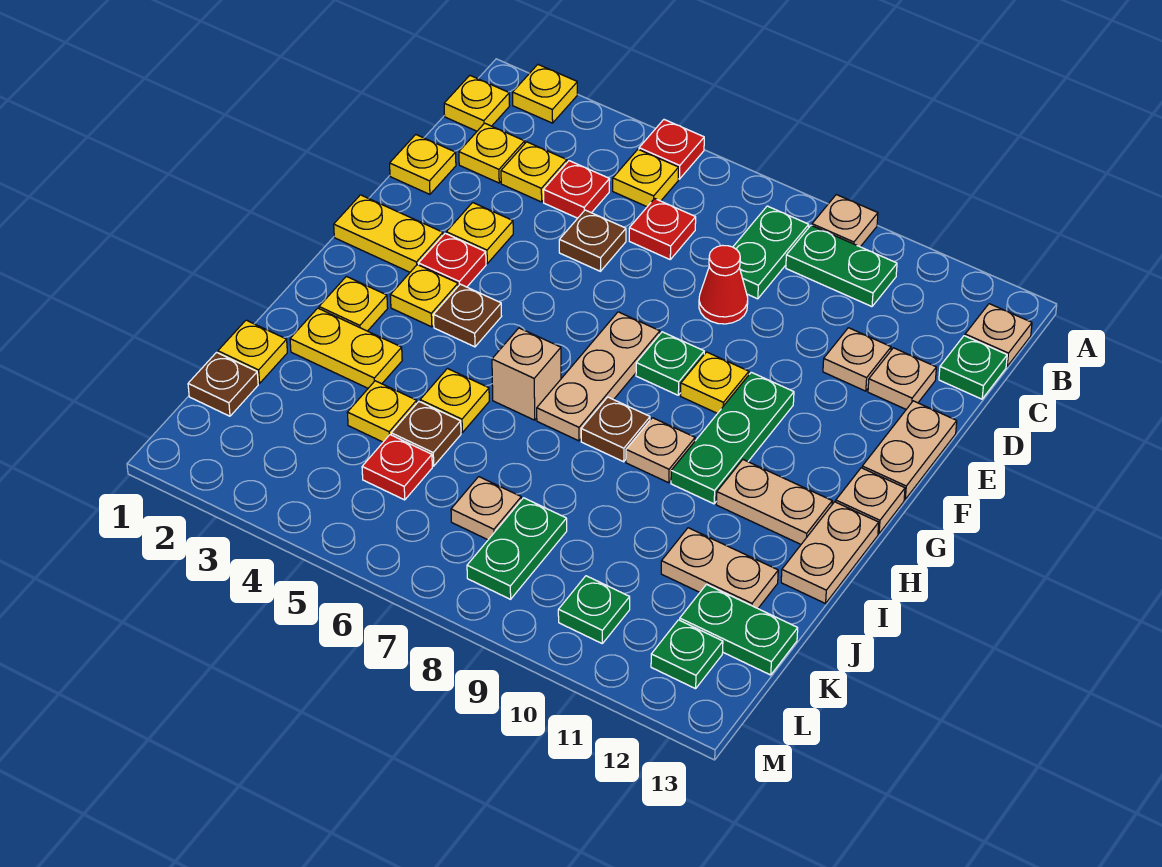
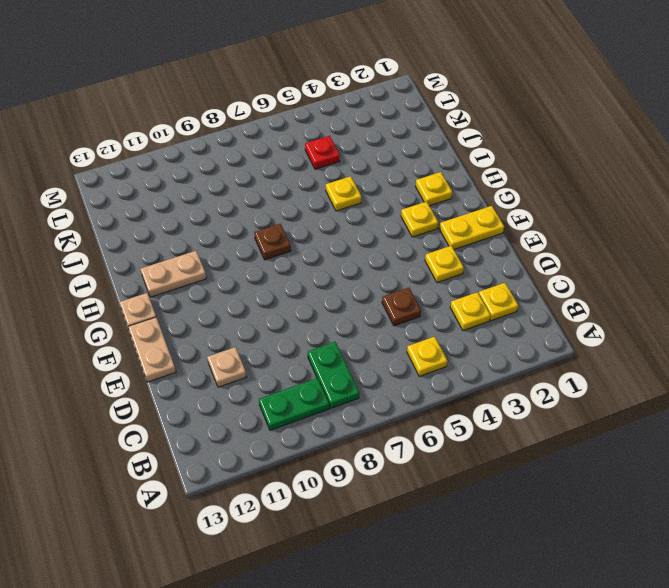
none -> yellow plate A2 level 1
none -> red plate A5 level 1
none -> tan plate A9 level 1
none -> yellow plate B1 level 1

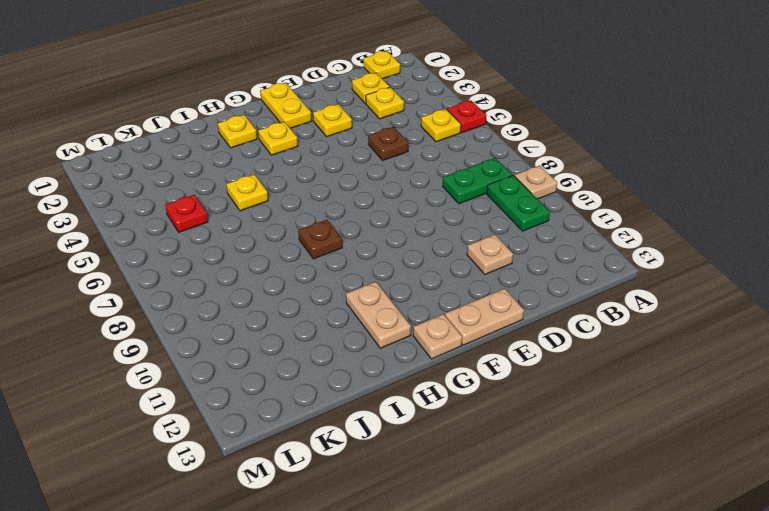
none -> yellow plate A2 level 1
none -> tan plate B13 level 1
none -> red plate C4 level 1
none -> red plate C6 level 1

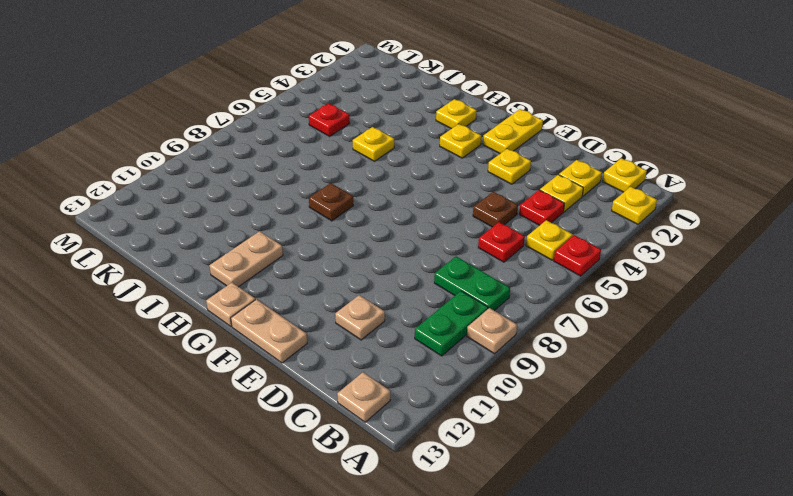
none -> green plate C13 level 1
none -> yellow plate D1 level 1
none -> red cone D8 level 1
none -> tan plate D12 level 1

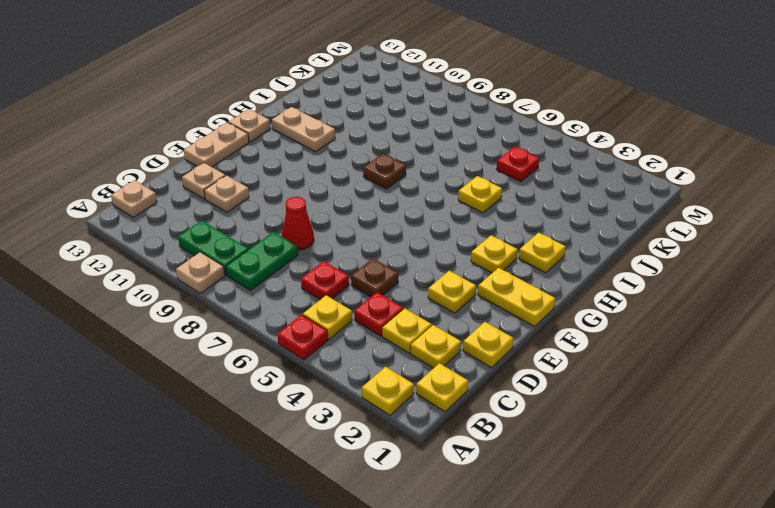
none -> green plate C13 level 1
none -> red plate F3 level 1
none -> tan plate F7:H7 level 1
none -> green plate F8 level 1

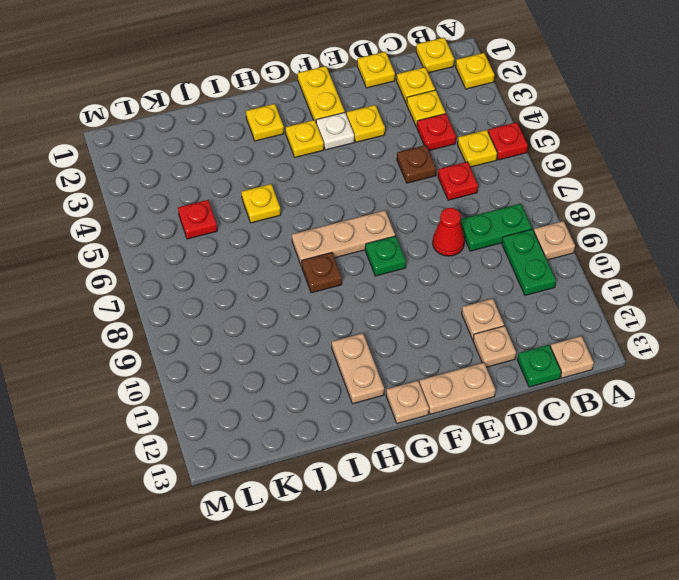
white plate F3 level 1 -> red plate F3 level 1
none -> yellow plate F9 level 1
none -> green plate F10:H10 level 1
none -> brown plate G4 level 1
none -> tan brick H6 level 1

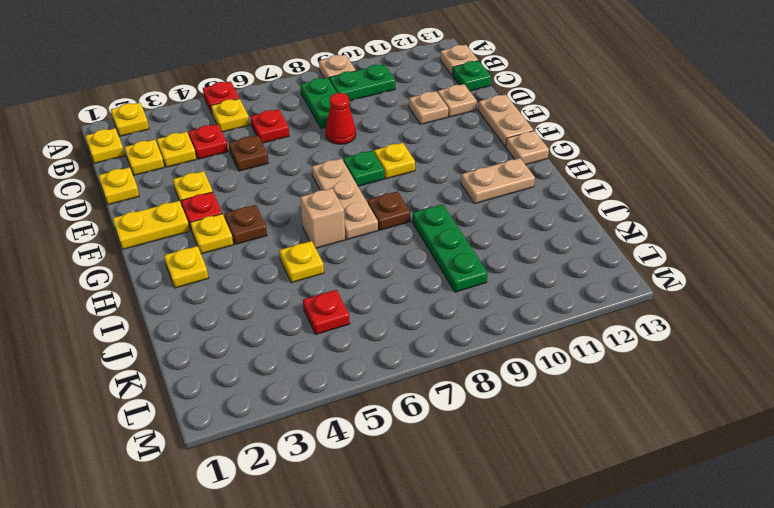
green plate I9:K9 level 1 -> green plate F10:H10 level 1
none -> tan plate H9 level 1
none -> tan plate H13:I13 level 1
none -> yellow plate I2:I3 level 1
none -> yellow plate J1 level 1

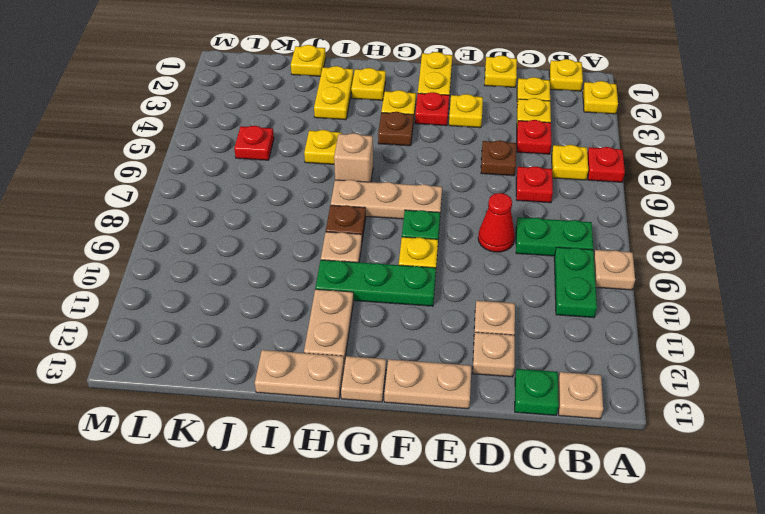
none -> yellow plate J4 level 1
none -> brown plate J5 level 1
none -> tan plate J11:J12 level 1
none -> brown plate K1 level 1

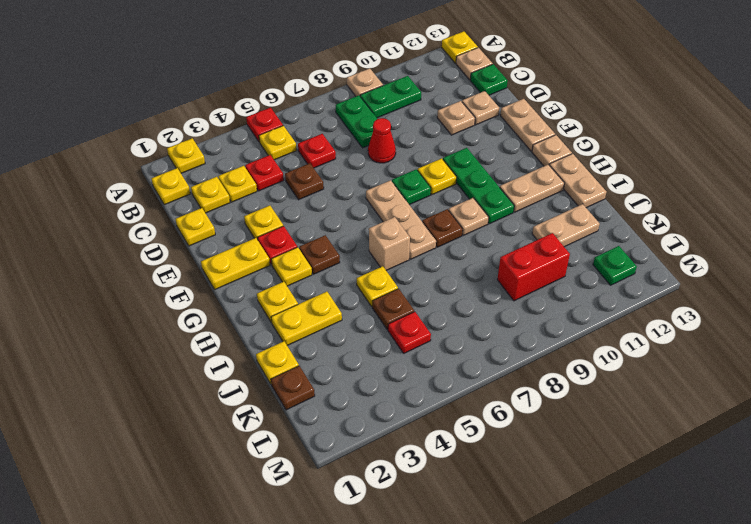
yellow plate A13 level 1 -> yellow plate J4 level 1
red brick K9:K10 level 1 -> none
none -> tan plate K7 level 1
none -> green plate K8:L8 level 1
none -> green plate K12:K13 level 1
none -> green plate L10 level 1

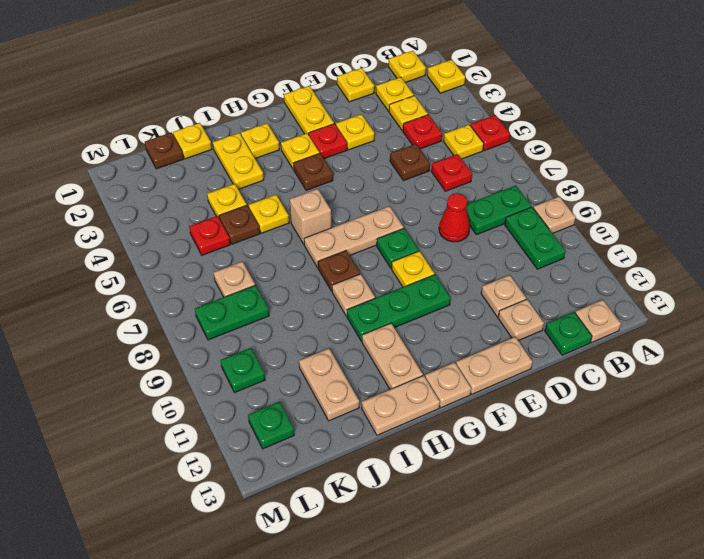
none -> green plate K12:K13 level 1

